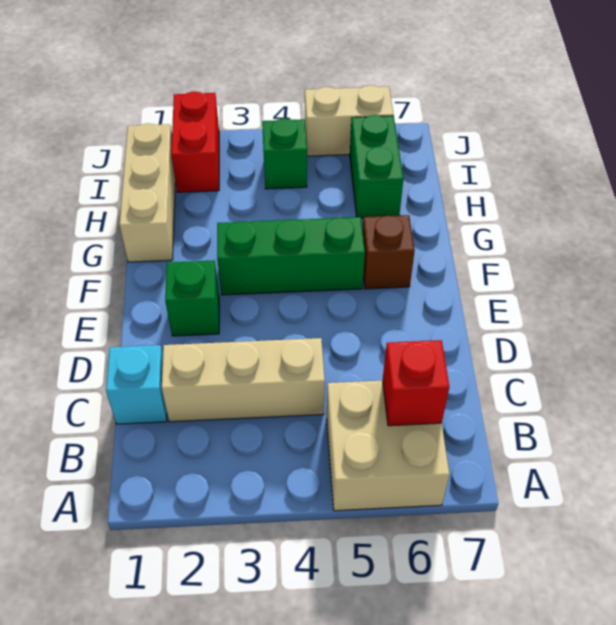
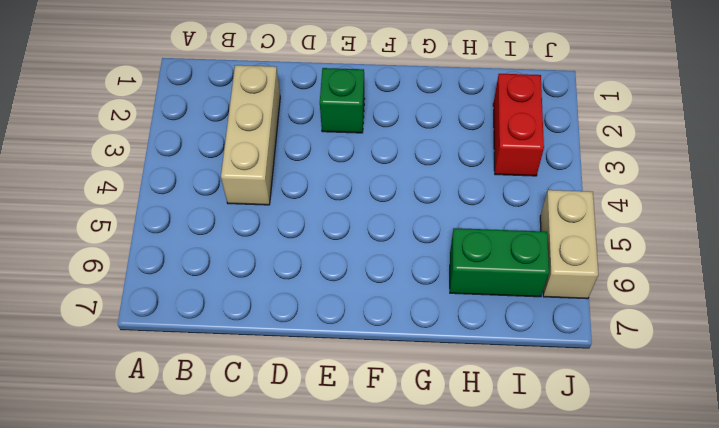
red brick I2:I3 level 1 -> red brick I2:J2 level 1
none -> tan brick A5:B6 level 1
none -> cyan brick C1 level 1
none -> green brick F3:F5 level 1

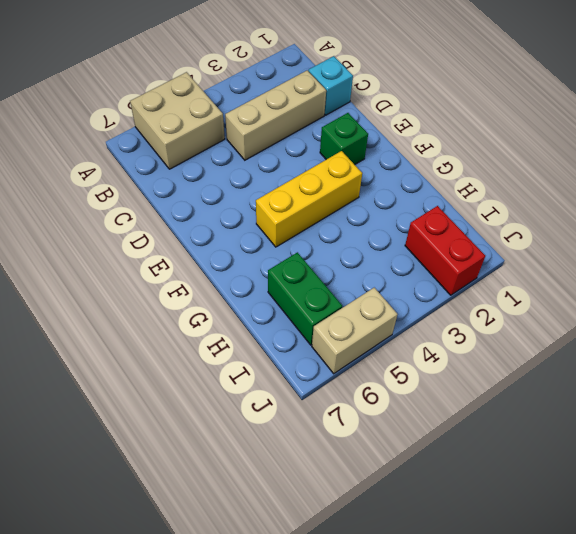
yellow brick F3:F5 level 1 -> green brick F3:F5 level 1
none -> brown brick F6 level 1
none -> tan brick G1:I1 level 1
none -> green brick I4 level 1

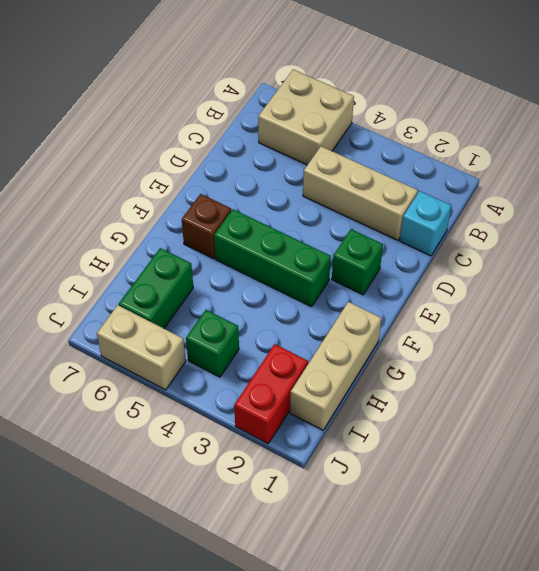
none -> red brick B6 level 2

